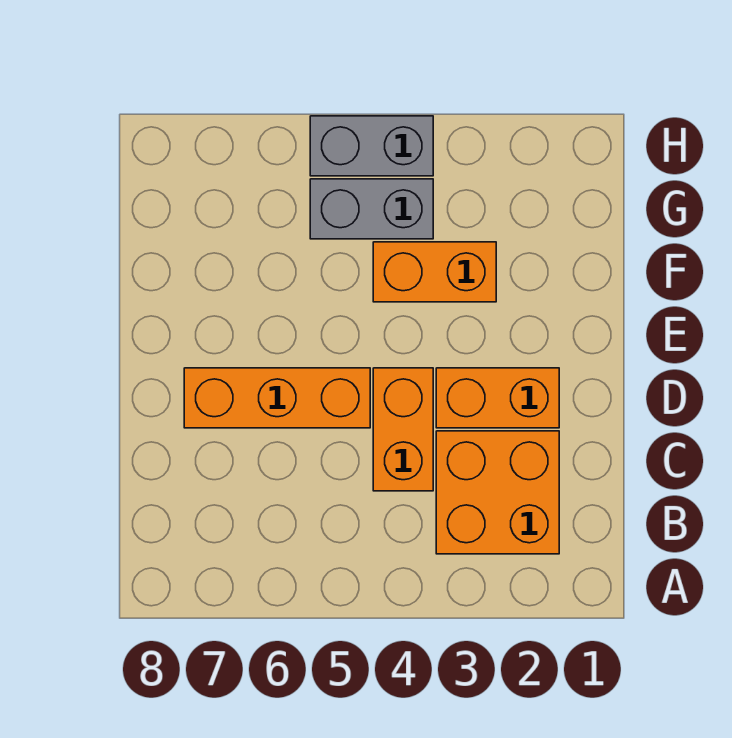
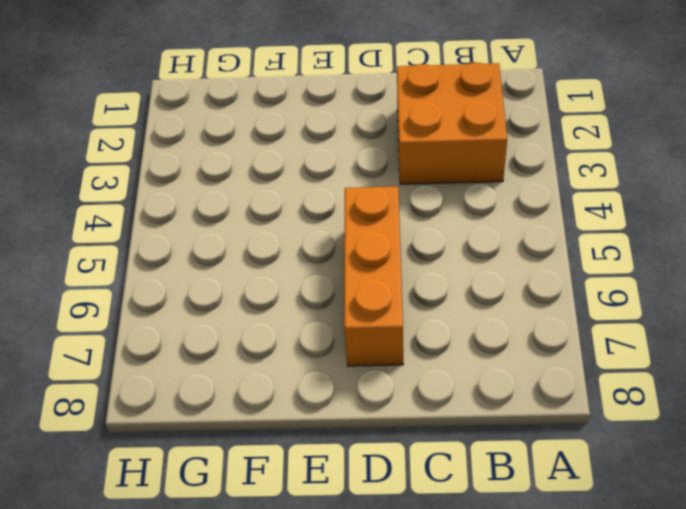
none -> orange brick C4:D4 level 1
none -> orange brick D2:D3 level 1

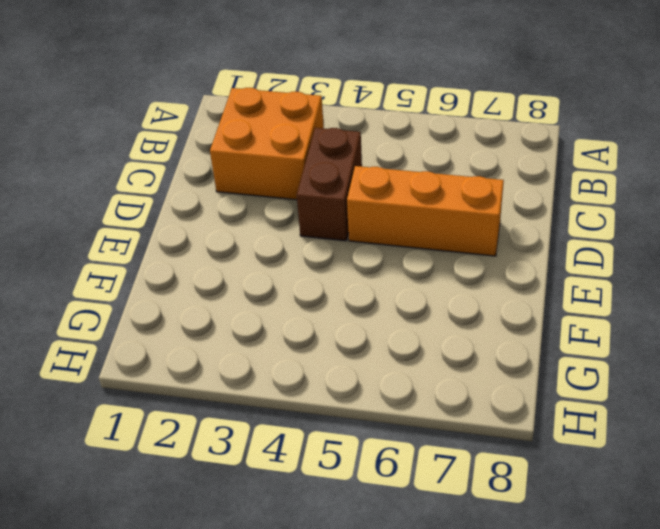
brown brick C4:D4 level 1 -> orange brick C4:D4 level 1
none -> orange brick D2:D3 level 1
none -> orange brick F3:F4 level 1

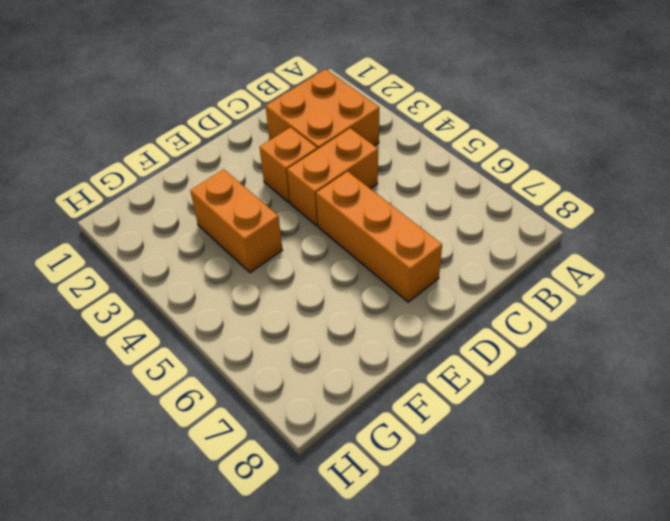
orange brick D3 level 1 -> orange brick D2:D3 level 1
none -> grey brick G4:G5 level 1
none -> grey brick H4:H5 level 1

